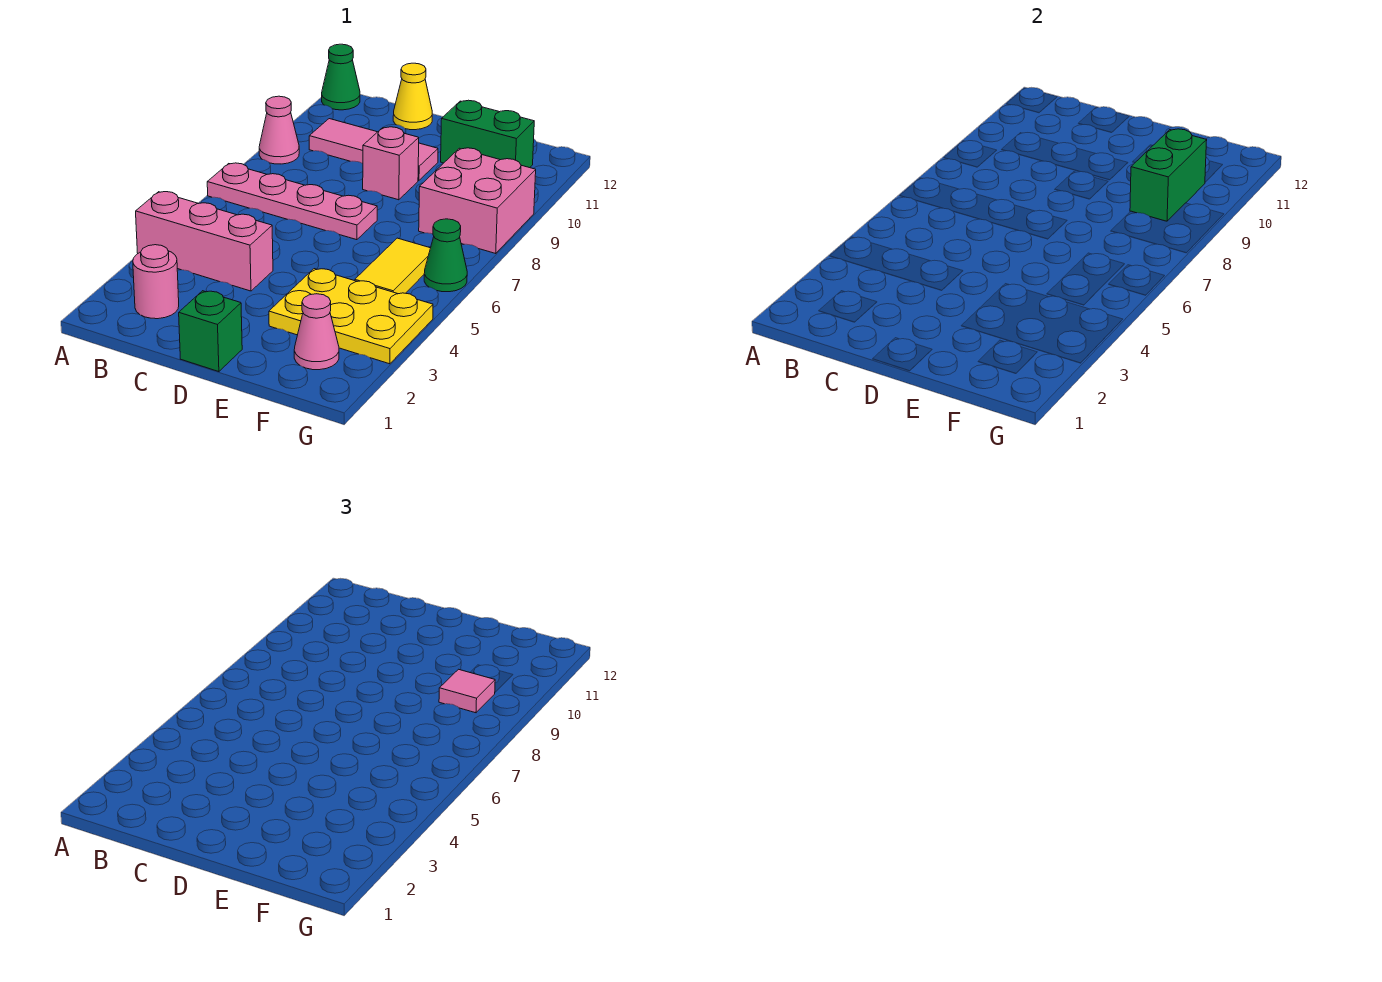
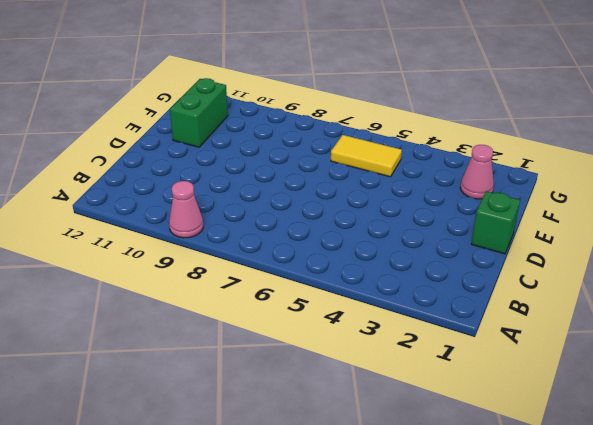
none -> pink brick A4:C4 level 1
none -> pink plate A7:D7 level 1
none -> green cone A12 level 1

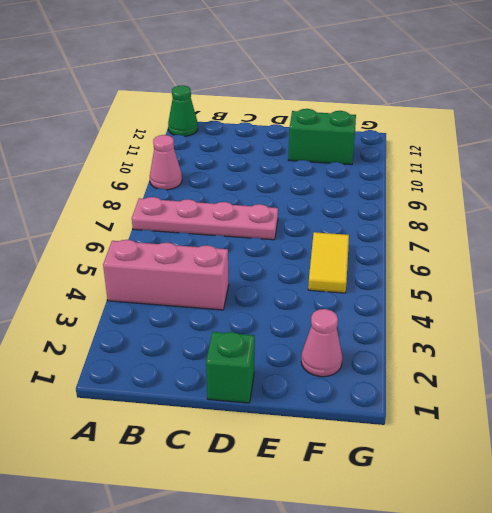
none -> pink round brick B2 level 1
none -> pink tile B10:D10 level 1
none -> yellow cone C12 level 1

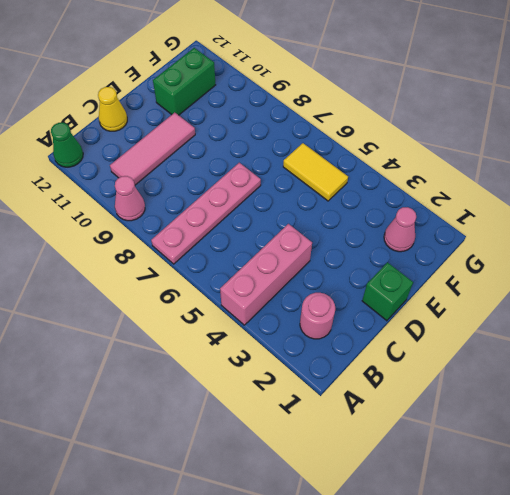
none -> pink brick D9 level 1
none -> yellow plate E3:G4 level 1
none -> pink brick F8:G9 level 1

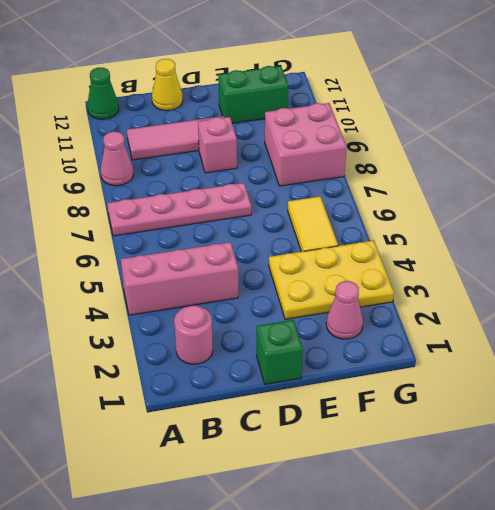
none -> green cone G6 level 1
none -> green brick F9:F10 level 2
none -> pink tile F9 level 3

